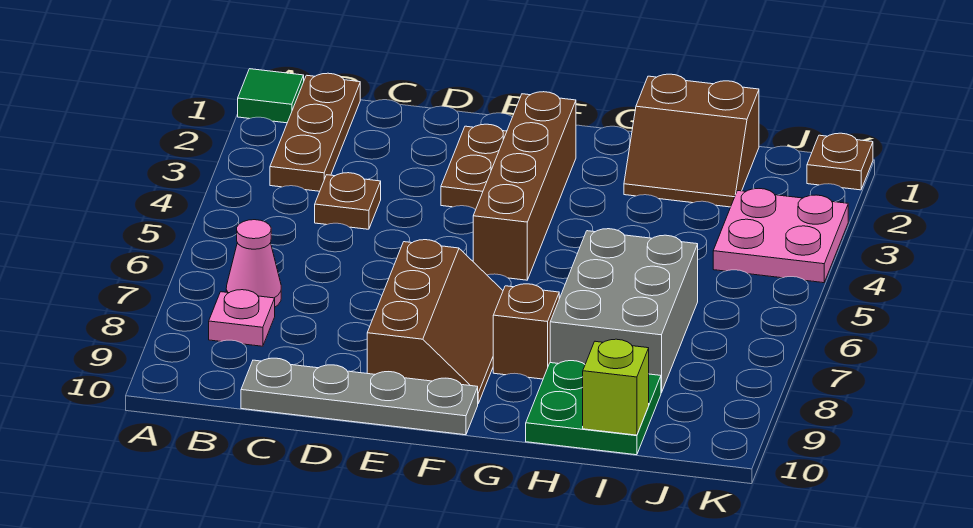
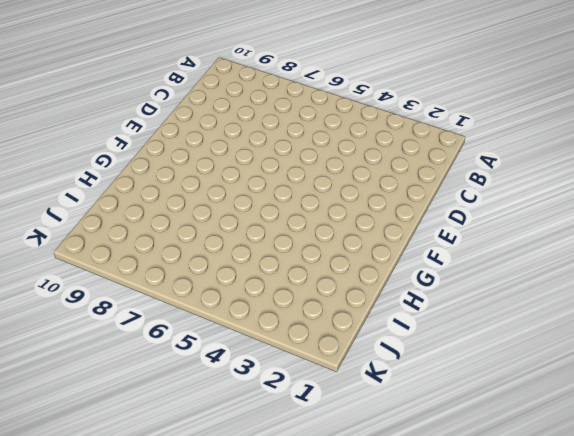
none -> green tile A1 level 1
none -> brown plate B1:B3 level 1
none -> pink cone B7 level 1

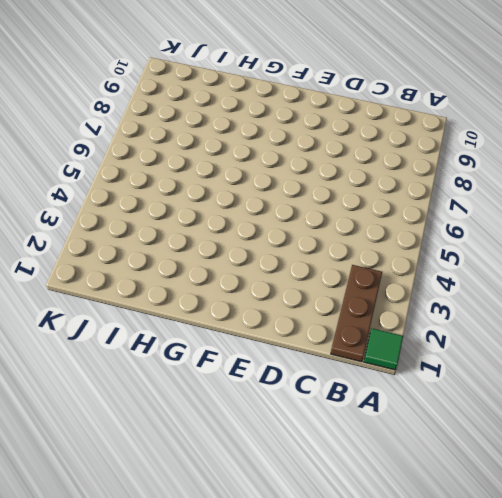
none -> pink cone B7 level 1
none -> pink plate B8 level 1
none -> brown plate C4 level 1

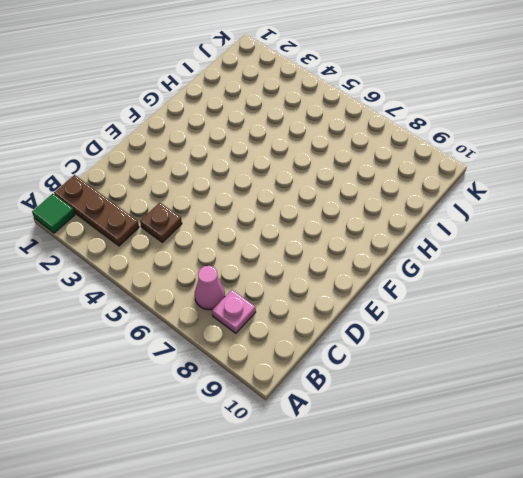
none -> grey plate C10:F10 level 1
none -> brown plate E2:E3 level 1
none -> brown slope E7:F9 level 1 top E

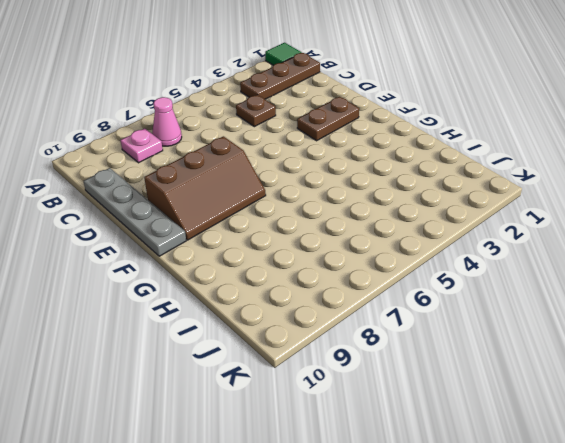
none -> brown brick F2:F5 level 1
none -> brown brick G8 level 1
none -> brown slope H1:I2 level 1 top 1

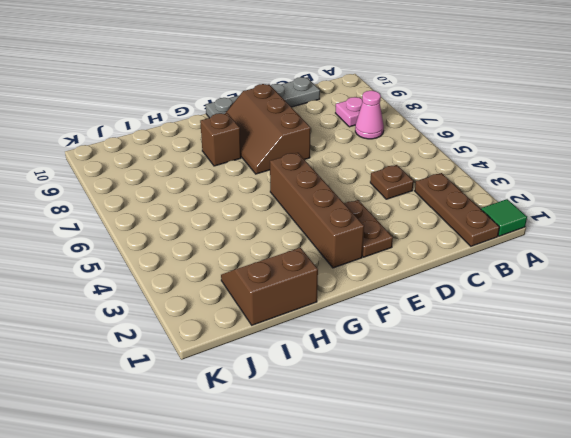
none -> grey brick H6:I8 level 1
none -> green plate H9:I10 level 1
none -> pink plate J3:K4 level 1

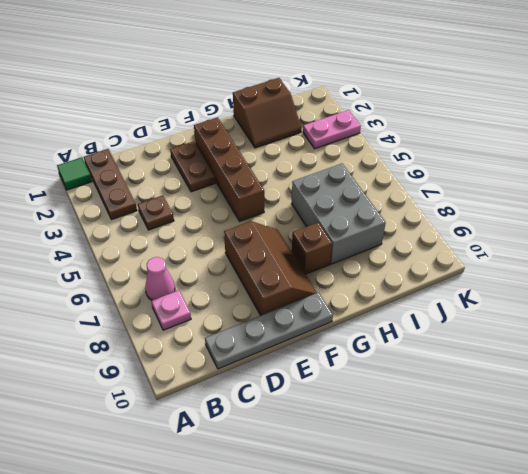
pink plate J3:K3 level 1 -> pink plate J3:K4 level 1
none -> green plate H9:I10 level 1
none -> brown plate K1 level 1
none -> lime brick I10 level 2

